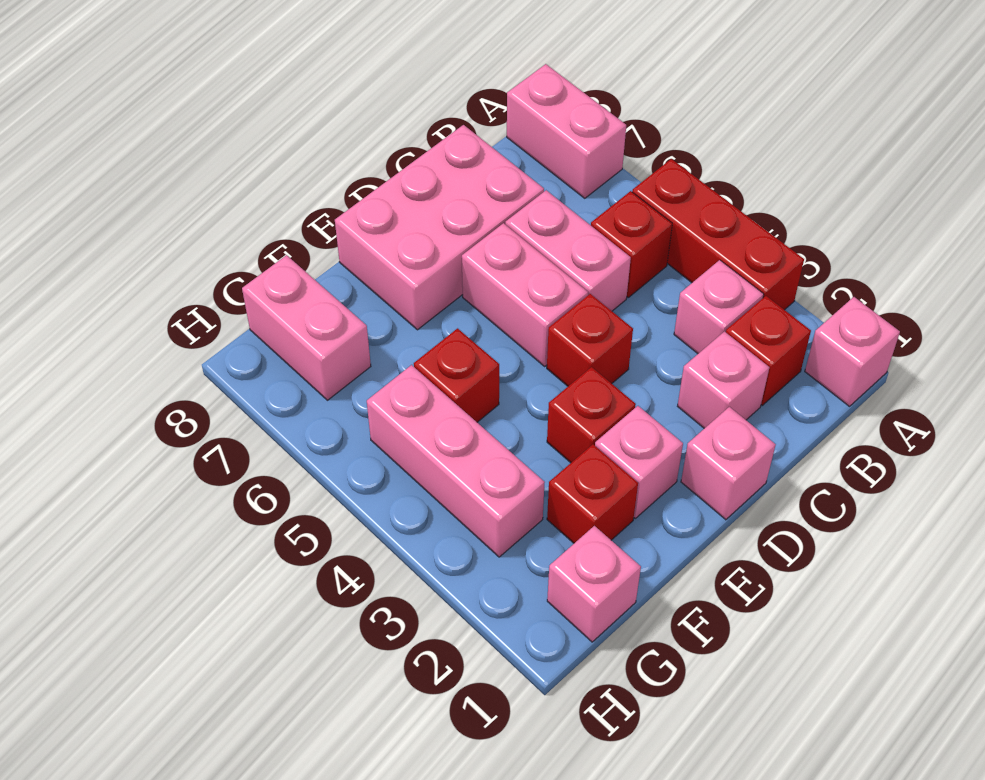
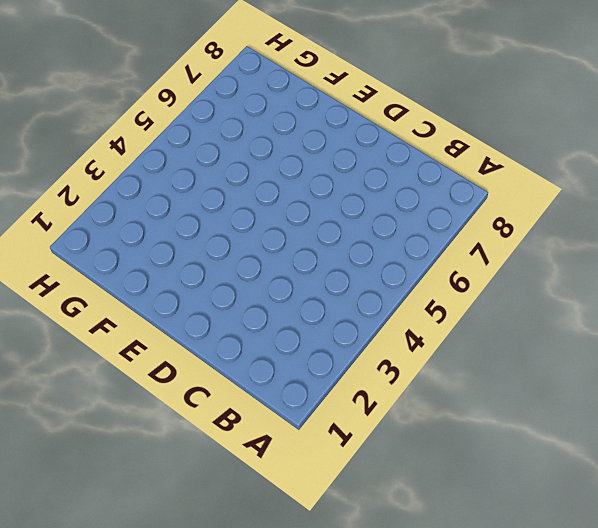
none -> pink brick A1 level 1
none -> red brick A3:A5 level 1
none -> pink brick A7:A8 level 1

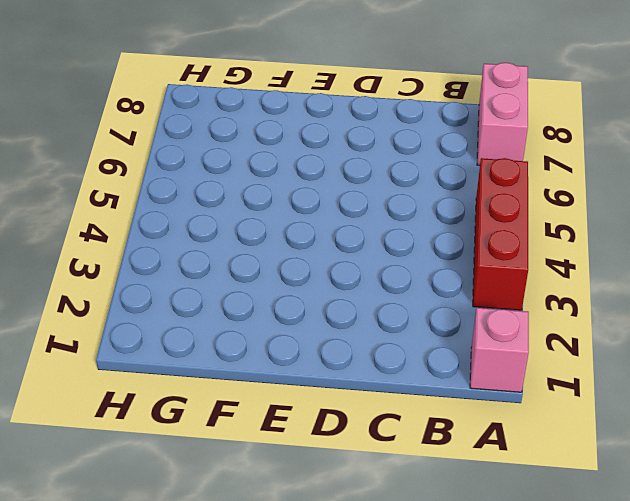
none -> red brick B2 level 1
none -> pink brick B3 level 1
none -> red brick B5 level 1

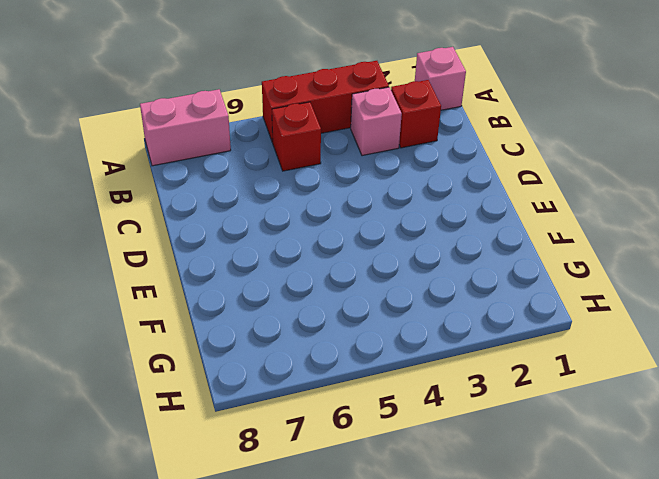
none -> pink brick C2 level 1
none -> pink brick C5:C6 level 1
none -> pink brick C7:E8 level 1

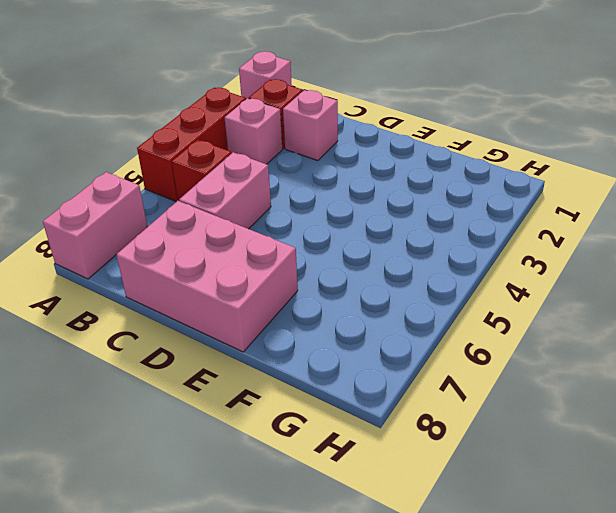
none -> pink brick D1 level 1
none -> red brick D4 level 1
none -> pink brick D5:D6 level 1

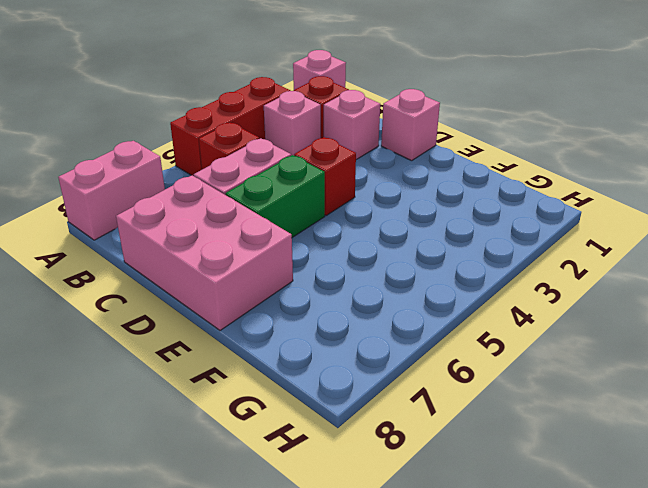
green brick D5:D6 level 1 -> pink brick D5:D6 level 1
none -> pink brick E2 level 1
none -> red brick E3 level 1
none -> red brick F2 level 1

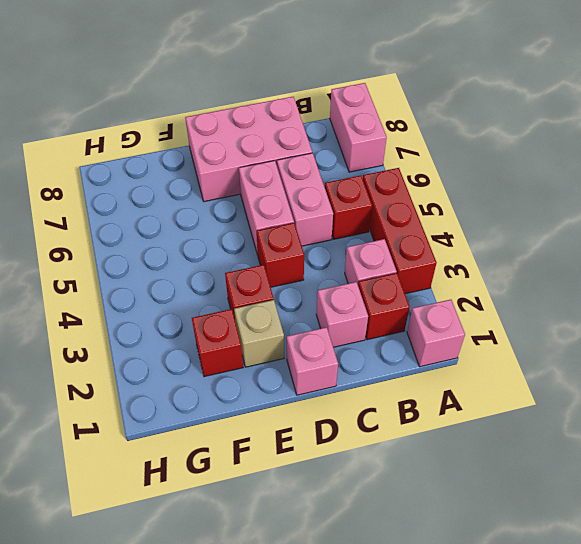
tan brick E2 level 1 -> pink brick E2 level 1
none -> red brick F5 level 1
none -> pink brick G1 level 1
none -> pink brick G3:G5 level 1

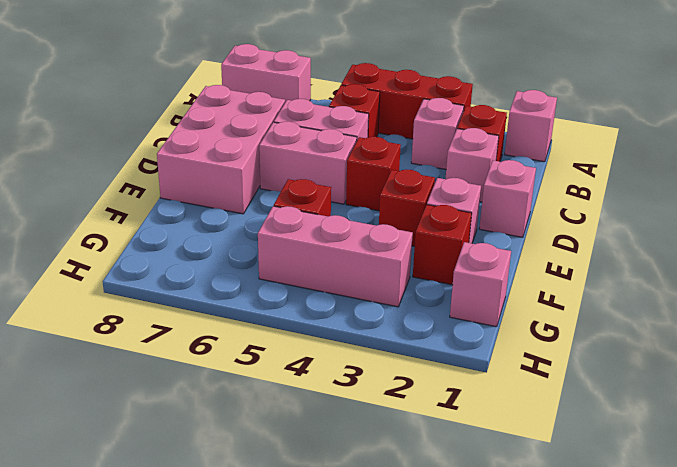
none -> pink brick G7:G8 level 1

